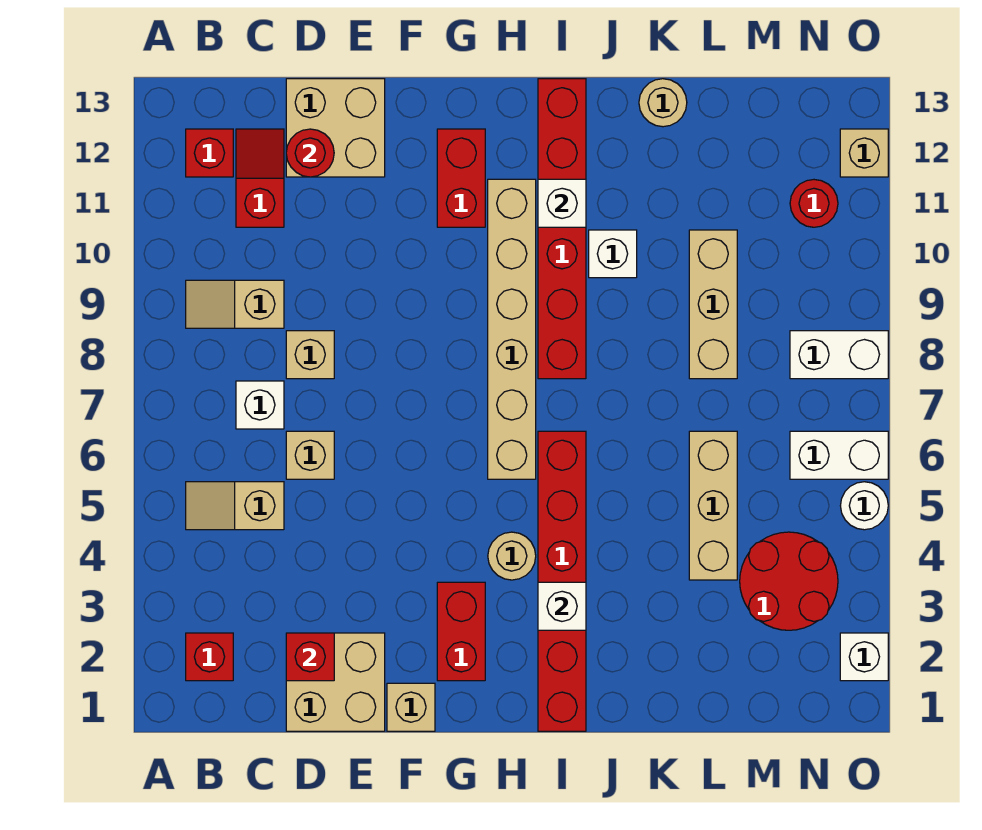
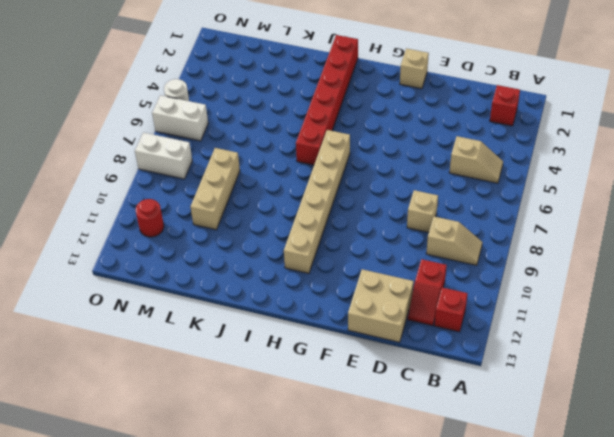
none -> white brick C7 level 1
none -> tan brick D1:E2 level 1
none -> tan brick D6 level 1
none -> red brick G2:G3 level 1

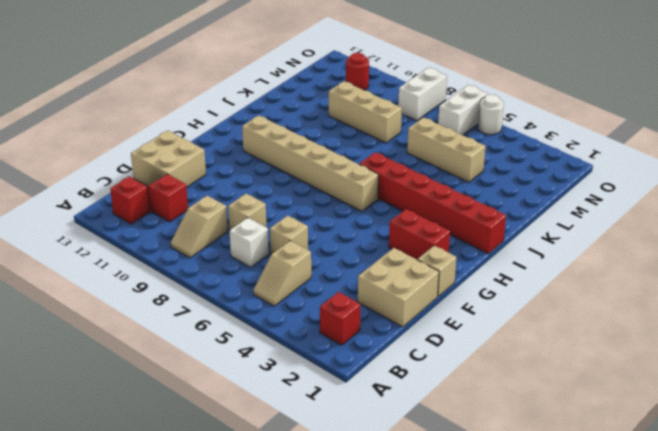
none -> red brick G11:G12 level 1
none -> tan round brick H4 level 1
none -> red brick I8:I13 level 1
none -> white brick J10 level 1

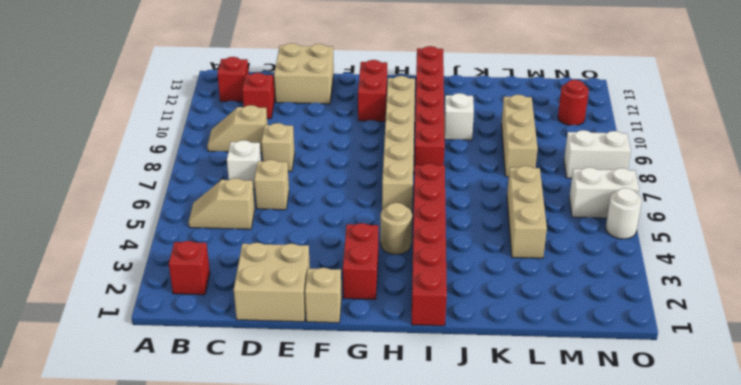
none -> tan round brick K13 level 1
none -> red round brick M3:N4 level 1
none -> white brick O2 level 1
none -> tan brick O12 level 1

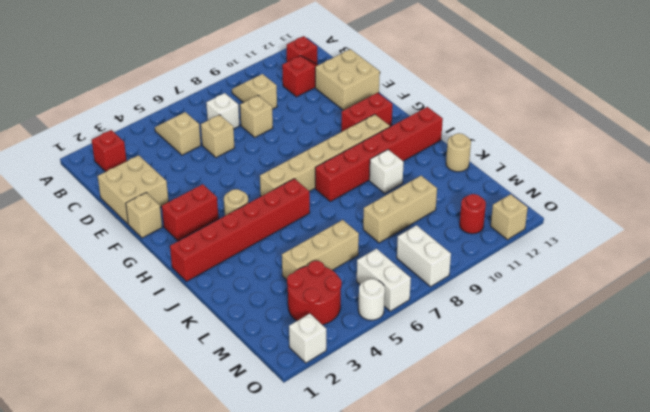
none -> red brick D2 level 2
none -> red round brick D12 level 2
none -> white brick I3 level 2
none -> white brick I11 level 2

